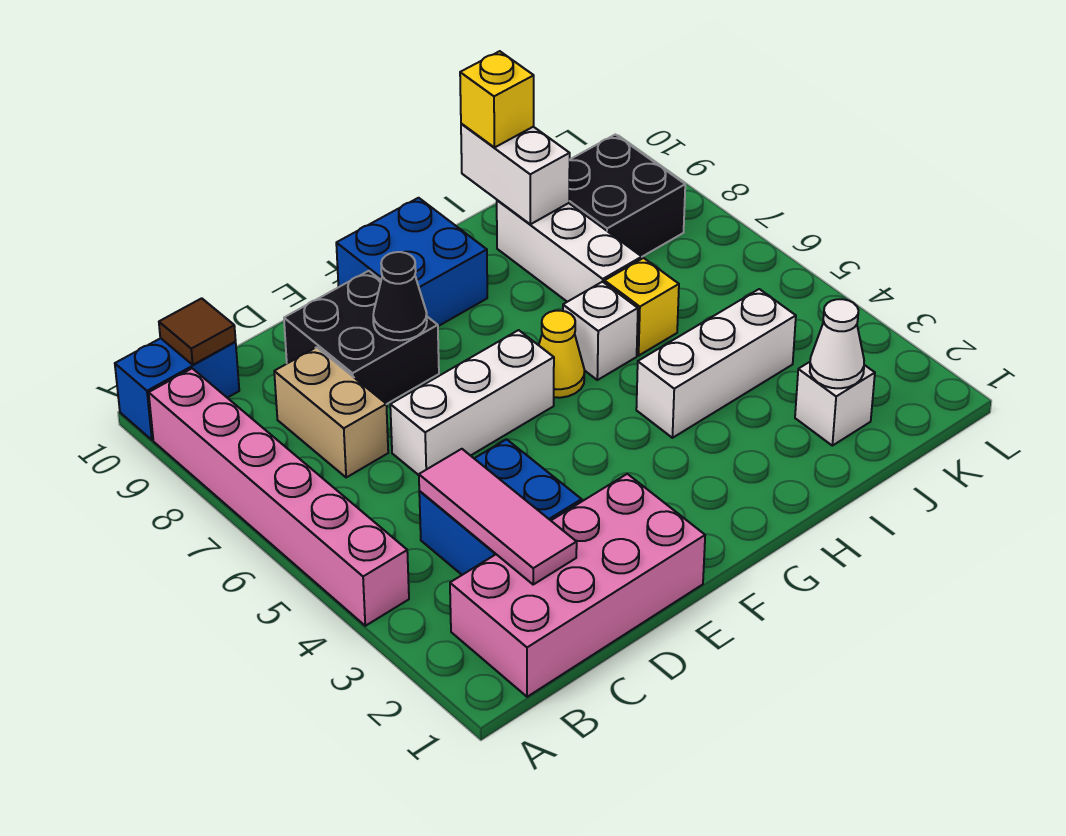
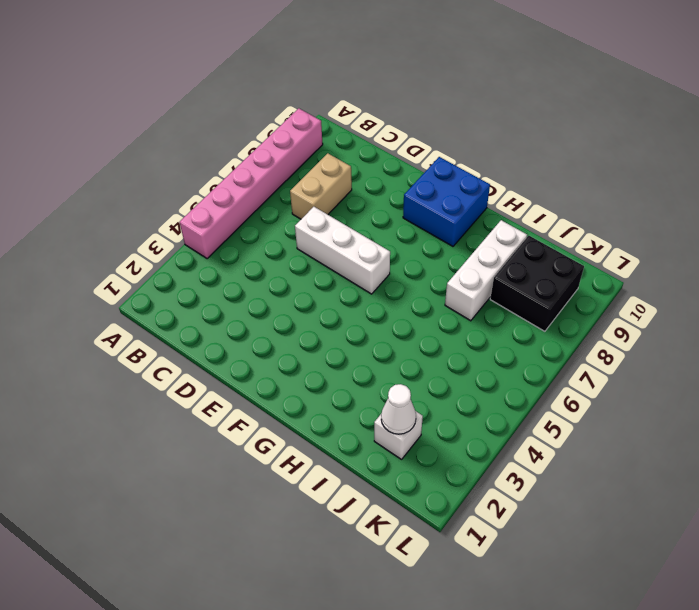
none -> blue brick A10:B10 level 1
none -> pink brick B1:E2 level 1
none -> blue brick C3:D4 level 1

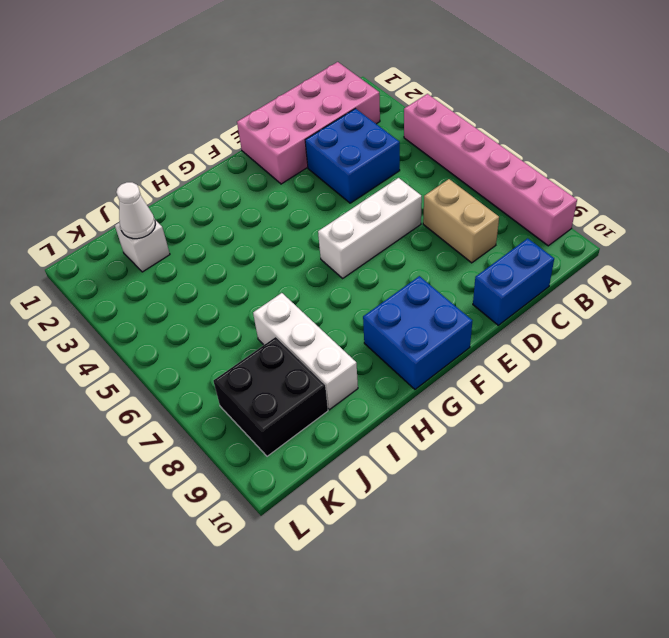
blue brick C10:D10 level 1 -> blue brick A10:B10 level 1
none -> black brick D8:E9 level 1
none -> yellow cone G6 level 1
none -> white brick H4:J4 level 1

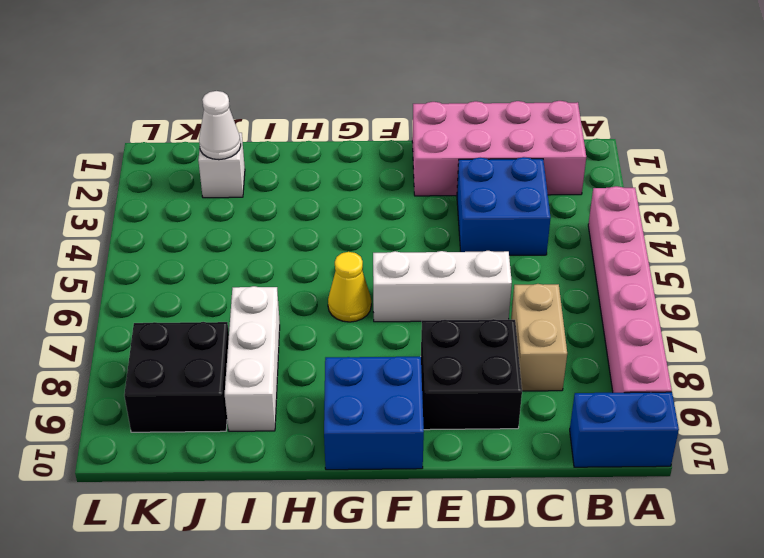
none -> white brick H4:J4 level 1
none -> white brick H6 level 1
none -> yellow brick I6 level 1

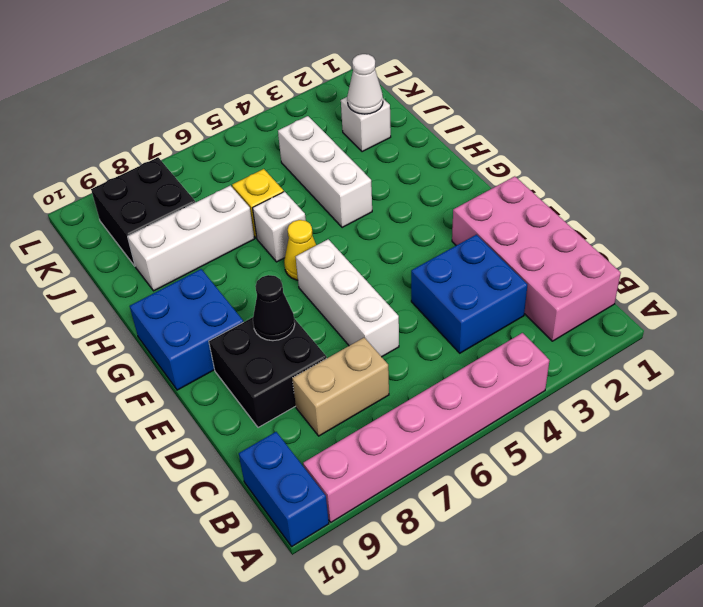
none -> brown tile B10 level 2
none -> pink tile C2:C4 level 2
none -> white brick I9:I10 level 2

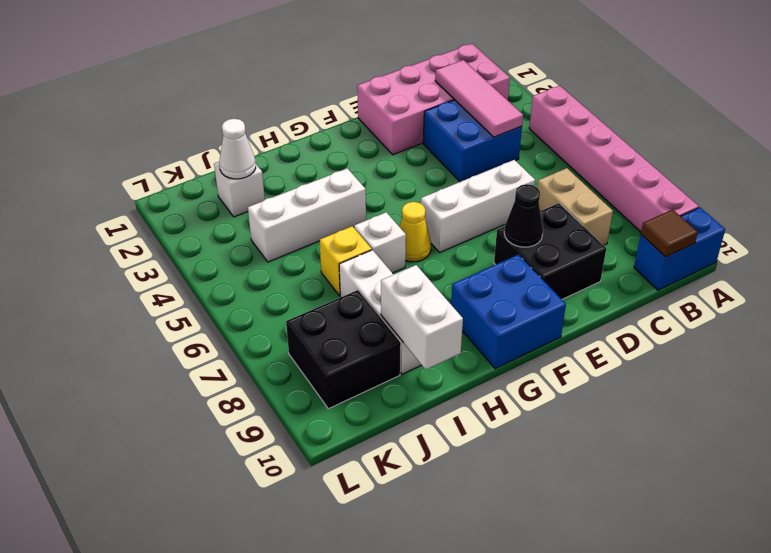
none -> yellow brick I10 level 3

